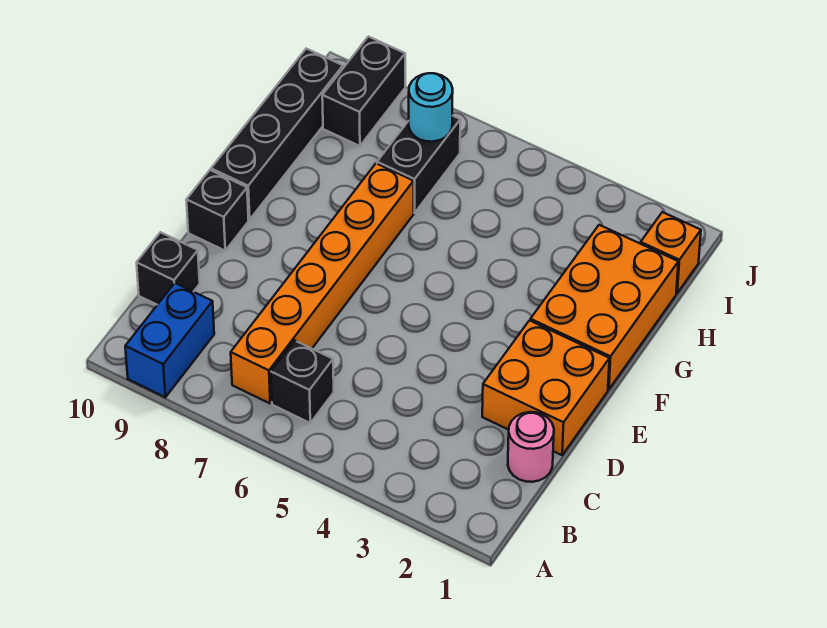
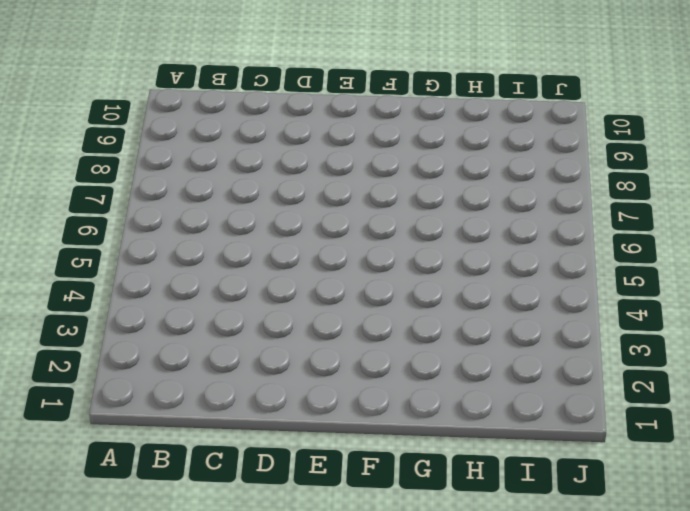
none -> blue brick A9:B9 level 1
none -> black brick B6 level 1
none -> orange brick B7:G7 level 1

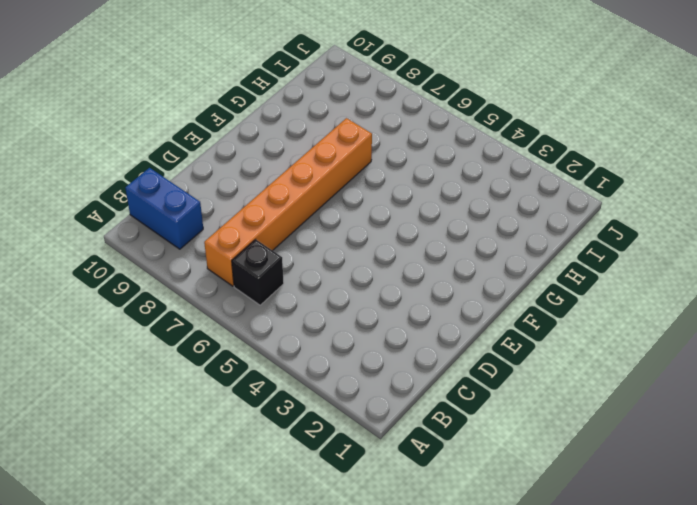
blue brick B9:B10 level 1 -> blue brick A9:B9 level 1
none -> pink round brick C1 level 1
none -> black brick C10 level 1
none -> orange brick D1:E2 level 1

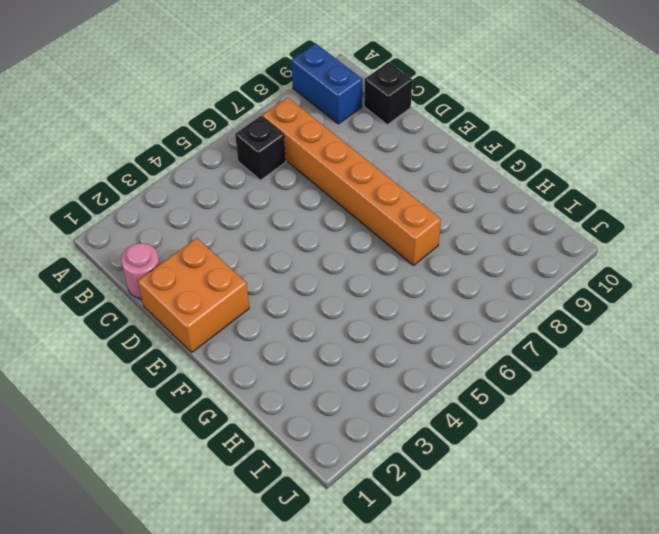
none -> black brick E10 level 1
none -> orange brick F1:H2 level 1
none -> black brick F10:I10 level 1

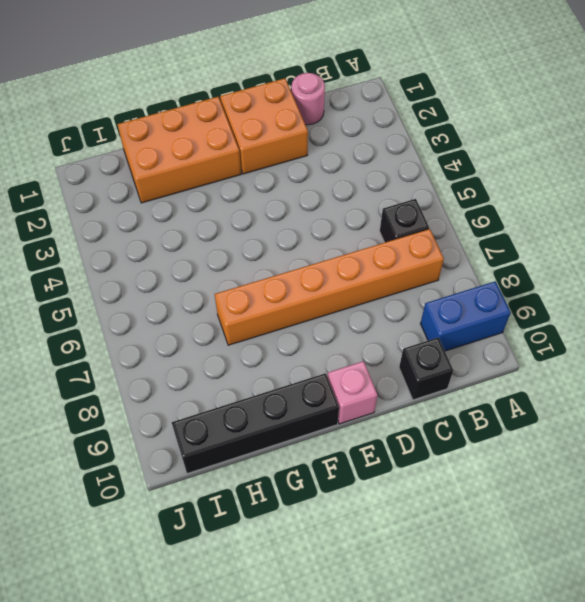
pink brick E10 level 1 -> black brick E10 level 1
none -> black brick H7:I7 level 1
none -> orange brick I1 level 1
none -> black brick I9:J9 level 1

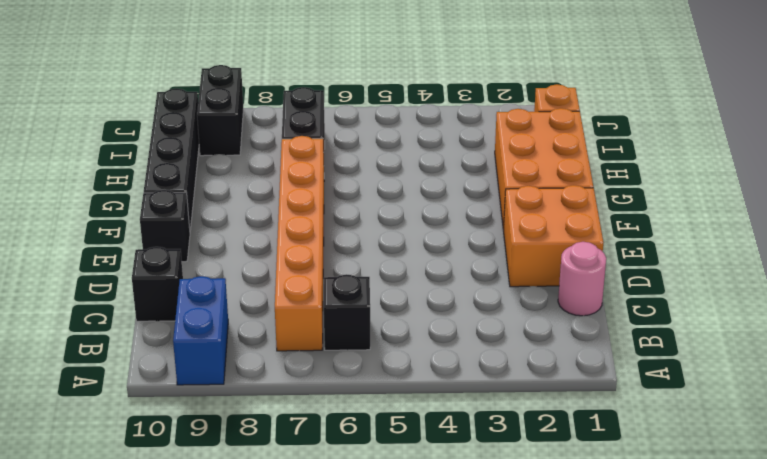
none -> cyan round brick I7 level 2

